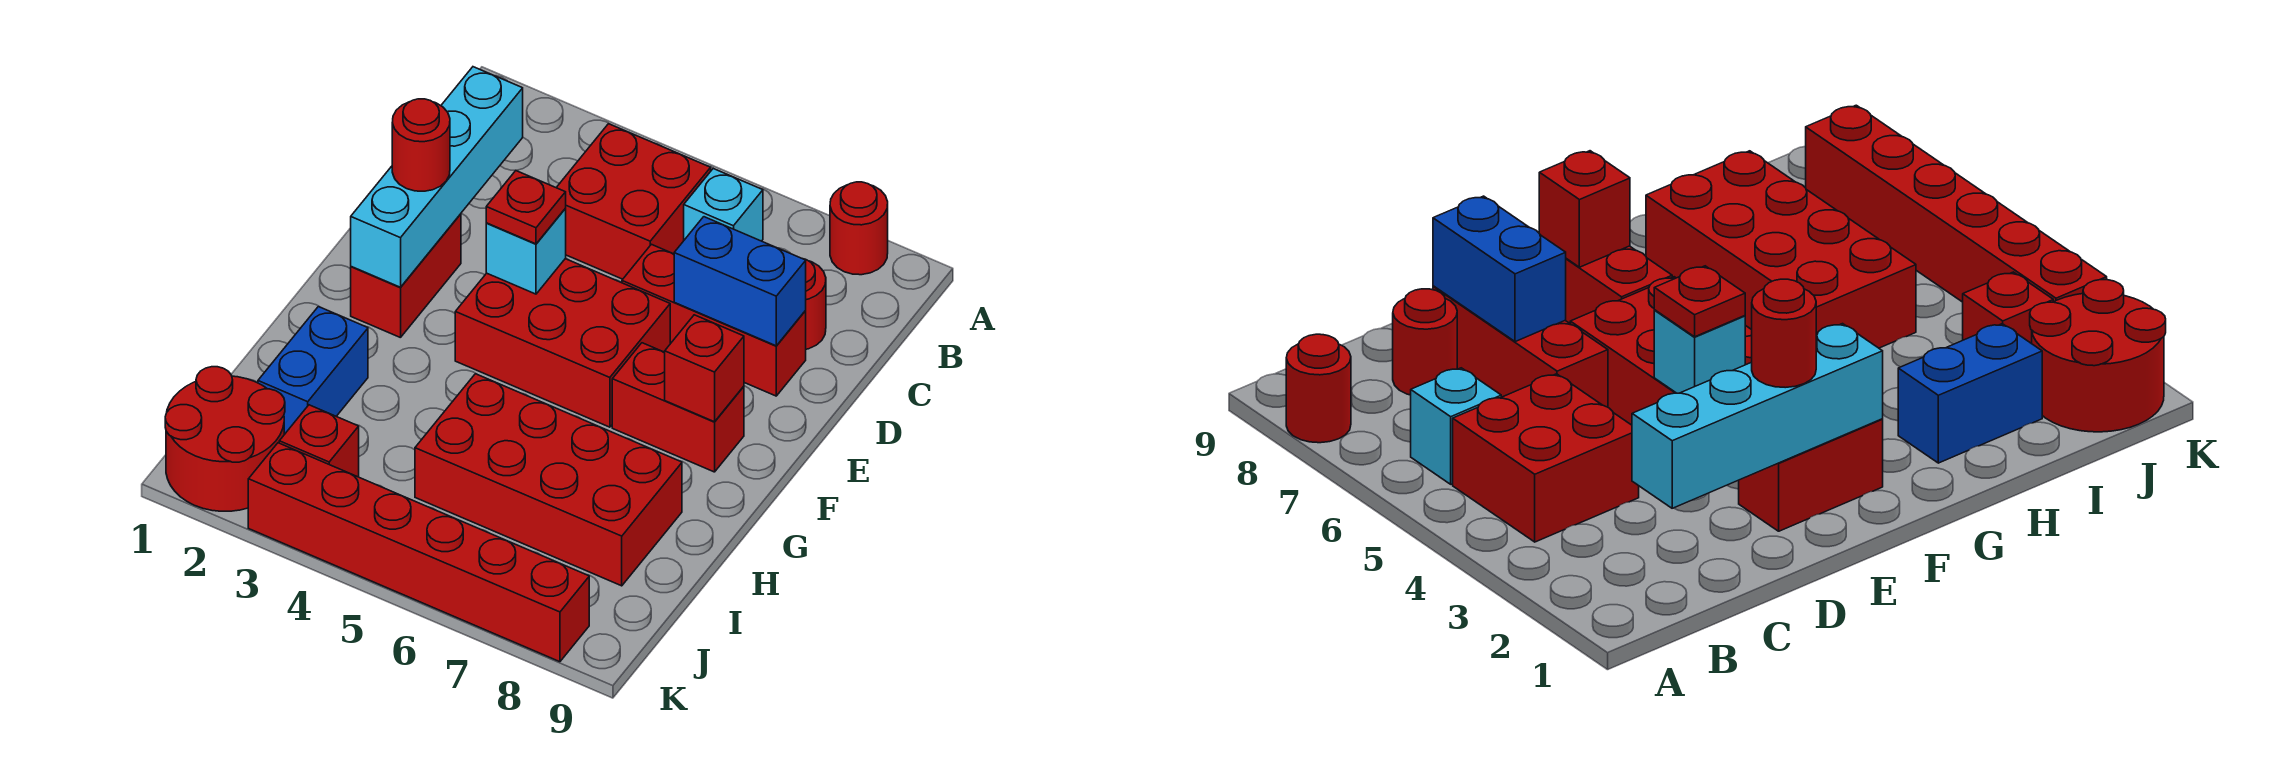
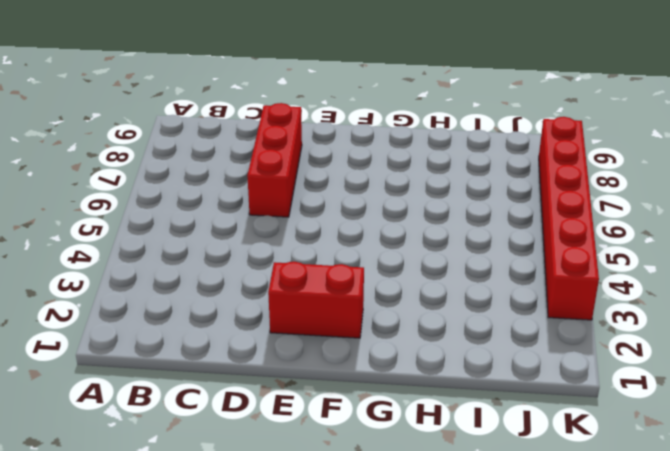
none -> red round brick A8 level 1
none -> red brick B4:C5 level 1
none -> cyan brick B6 level 1

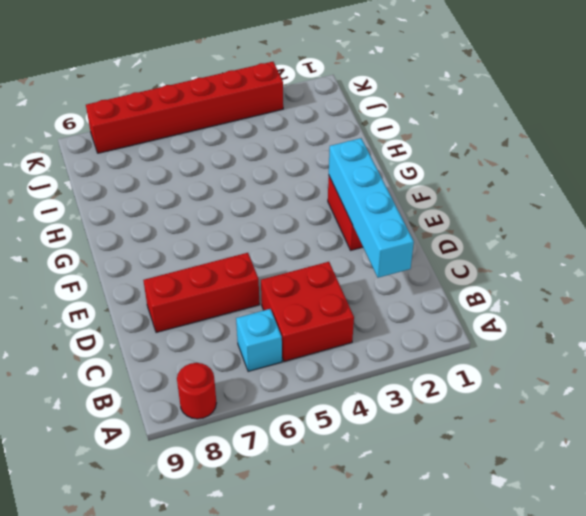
none -> red round brick C8 level 1
none -> red brick E4:F6 level 1
none -> red brick F7:F8 level 1

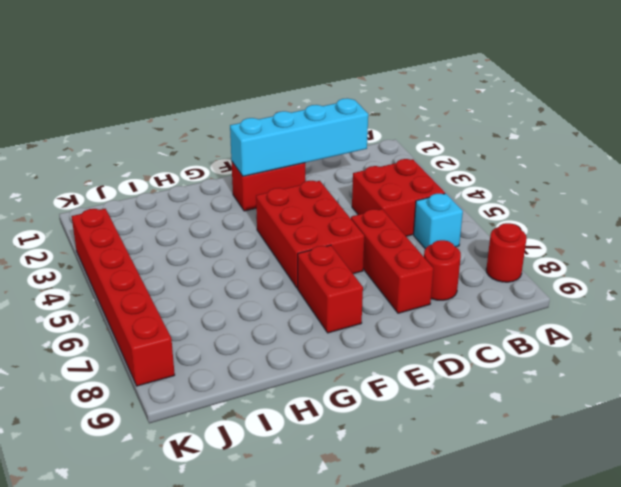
none -> blue brick H2:I2 level 1
none -> red brick H5:I8 level 1
none -> red round brick J1:K2 level 1

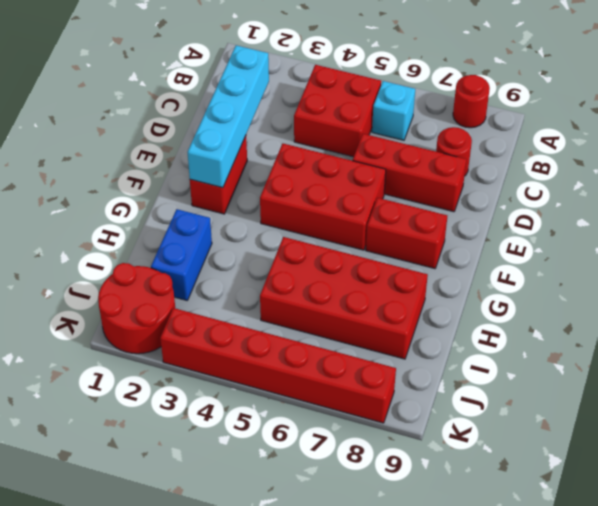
none -> red brick J3 level 1
none -> blue brick D7:D8 level 2
none -> cyan brick E4 level 2

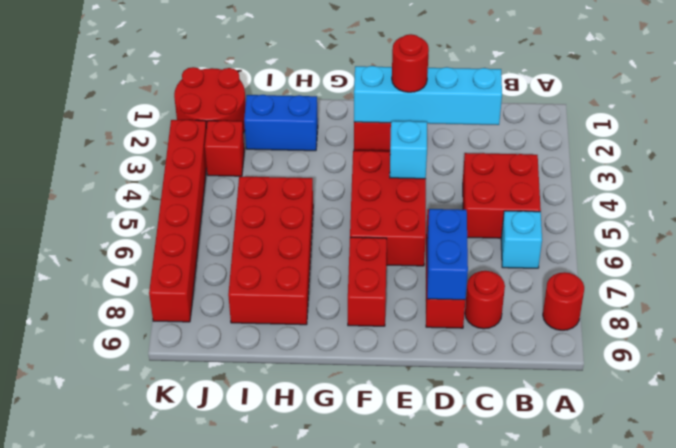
none -> red brick F8 level 2
none -> red plate E4 level 3

